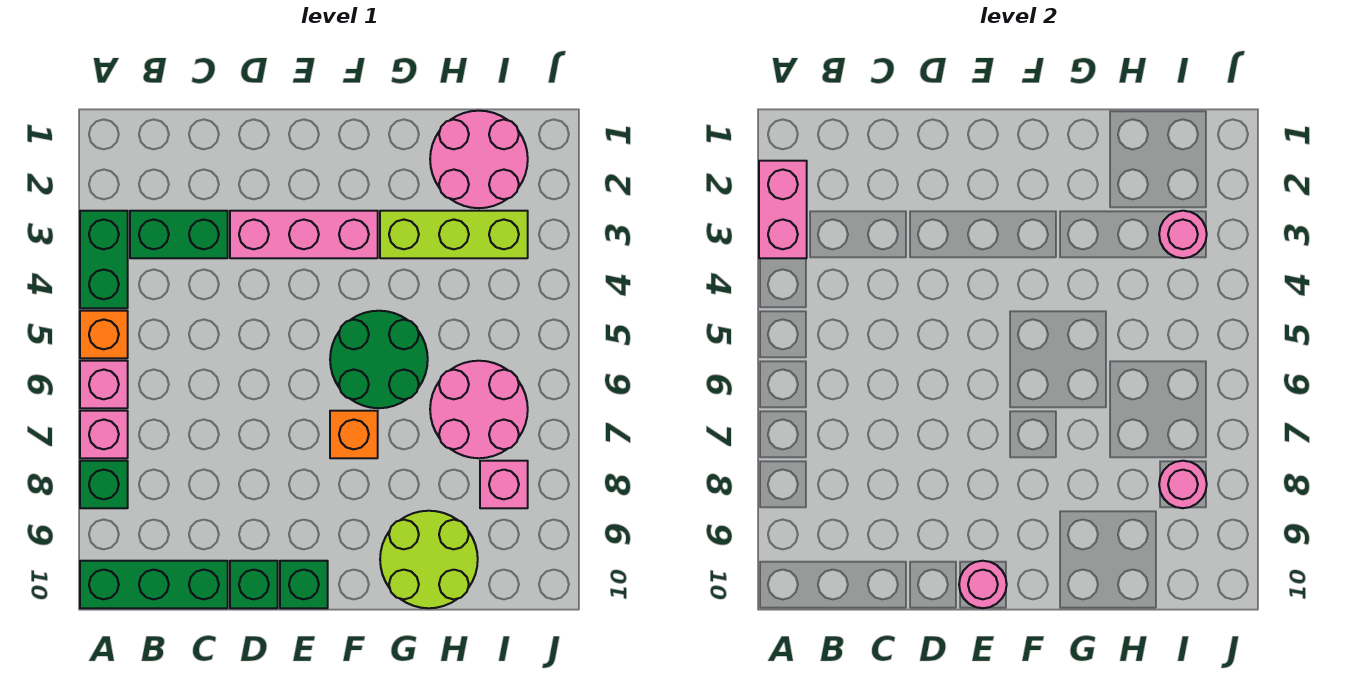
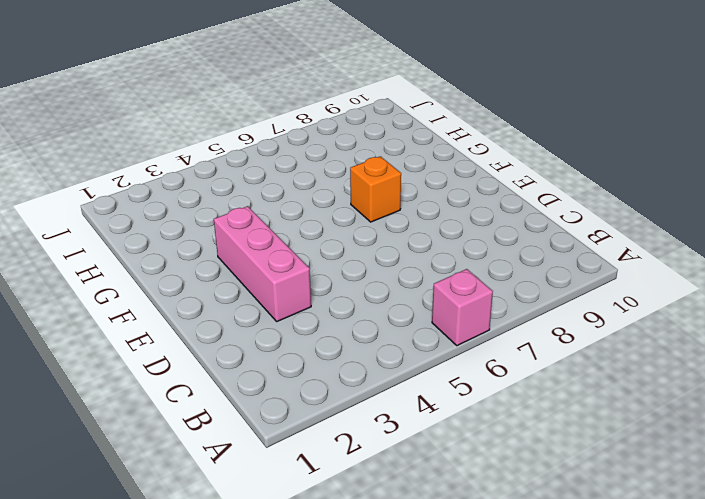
none -> green brick A3:A4 level 1
none -> orange brick A5 level 1
none -> pink brick A7 level 1

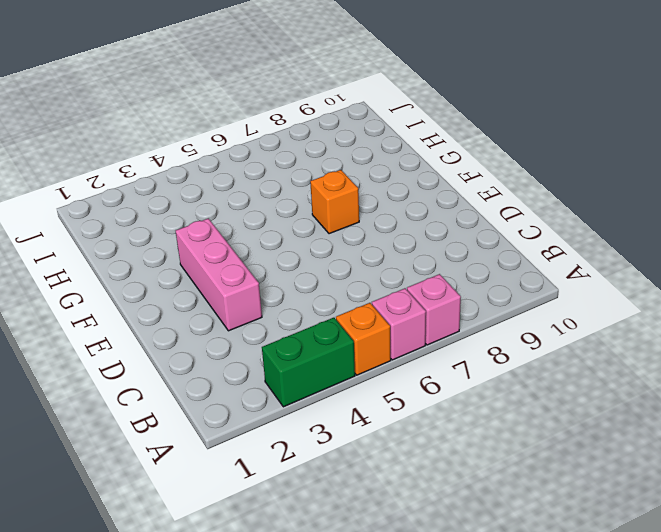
none -> green brick A8 level 1
none -> green brick A10:C10 level 1
none -> green brick B3:C3 level 1

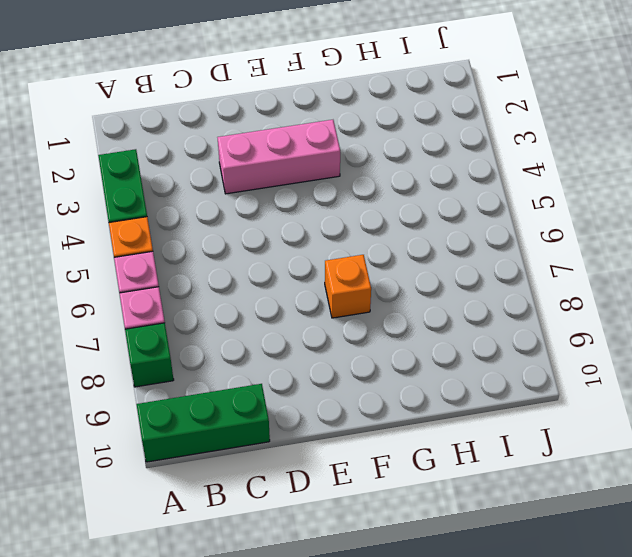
none -> green brick B3:C3 level 1
none -> green brick D10 level 1
none -> green brick E10 level 1

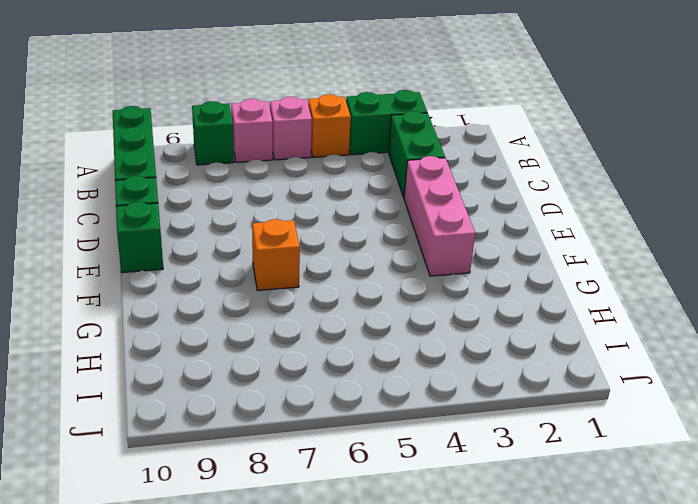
none -> green round brick F5:G6 level 1
none -> lime brick G3:I3 level 1
none -> lime round brick G9:H10 level 1

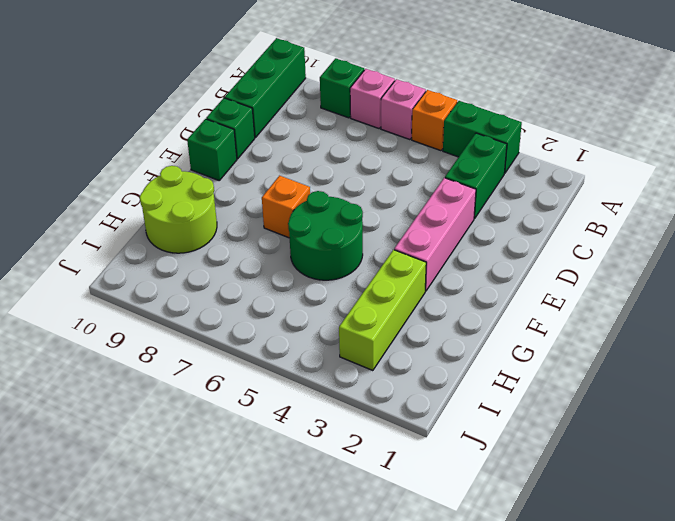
none -> pink round brick H1:I2 level 1
none -> pink round brick H6:I7 level 1
none -> pink brick I8 level 1

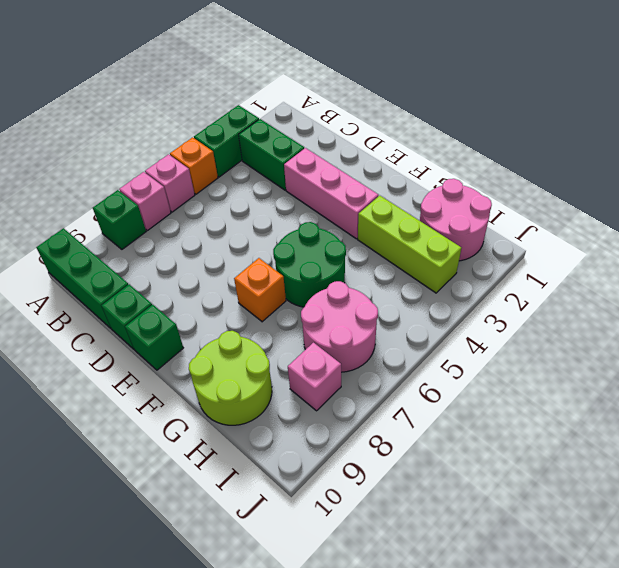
none -> pink brick A2:A3 level 2
none -> pink round brick E10 level 2
none -> pink round brick I3 level 2

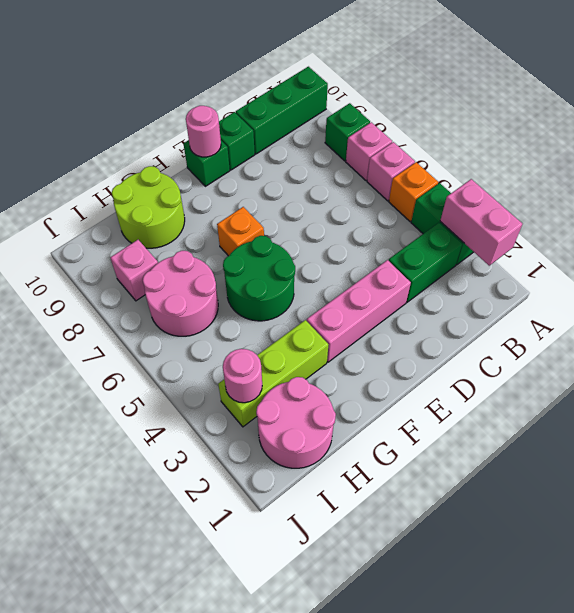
none -> pink round brick I8 level 2

